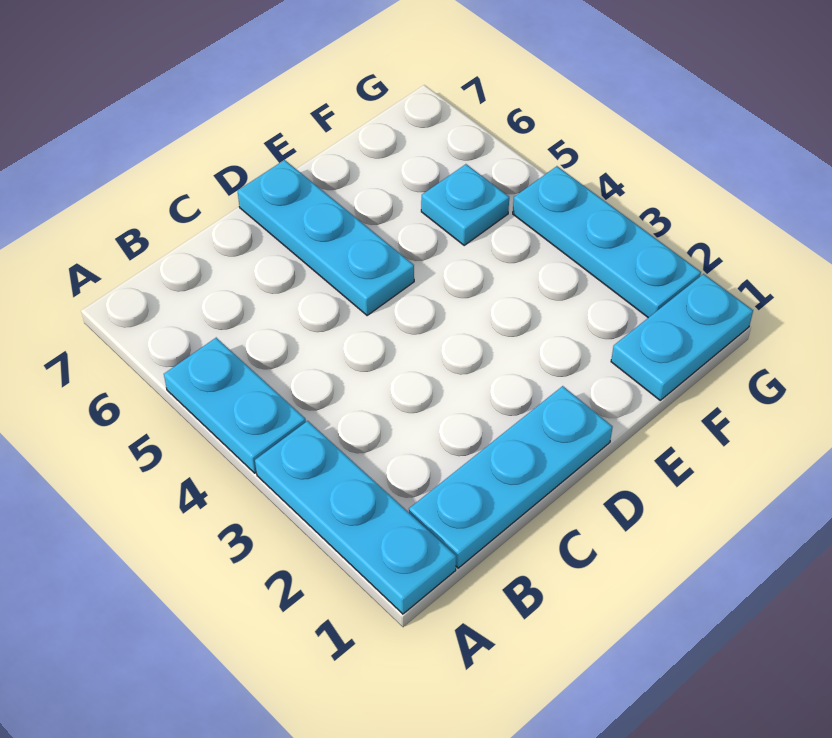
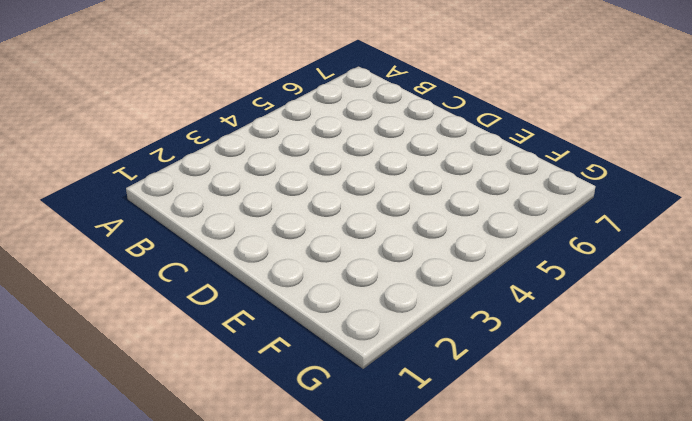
none -> cyan plate A1:A3 level 1
none -> cyan plate A4:A5 level 1

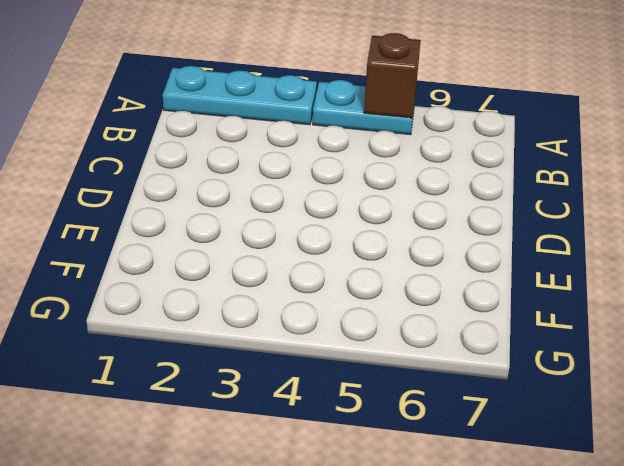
brown brick A5 level 2 -> none
none -> cyan plate B1:D1 level 1
none -> cyan plate D5:D7 level 1

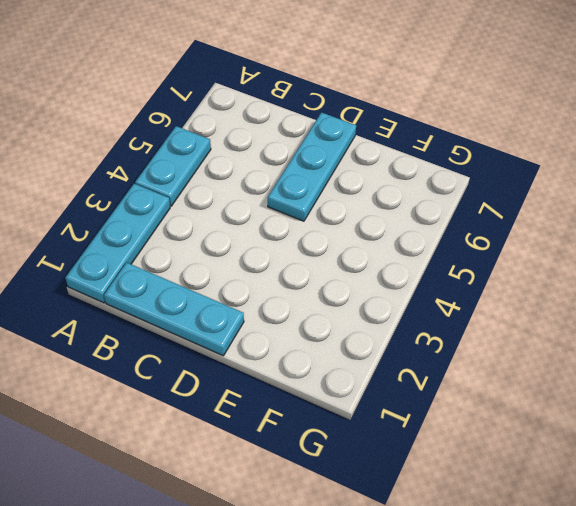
none -> cyan plate F1:G1 level 1
none -> cyan plate F5 level 1

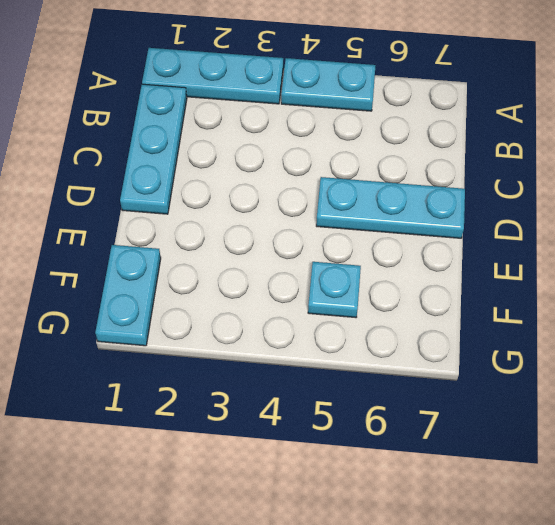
none -> cyan plate G2:G4 level 1

